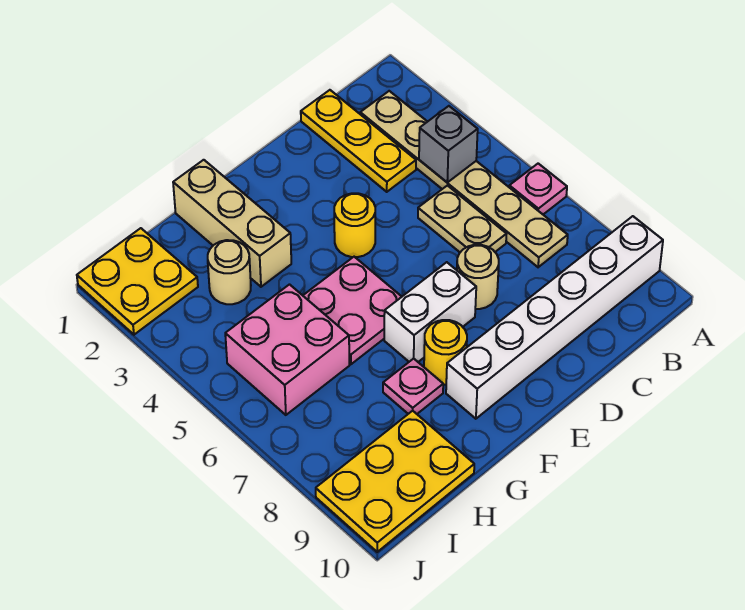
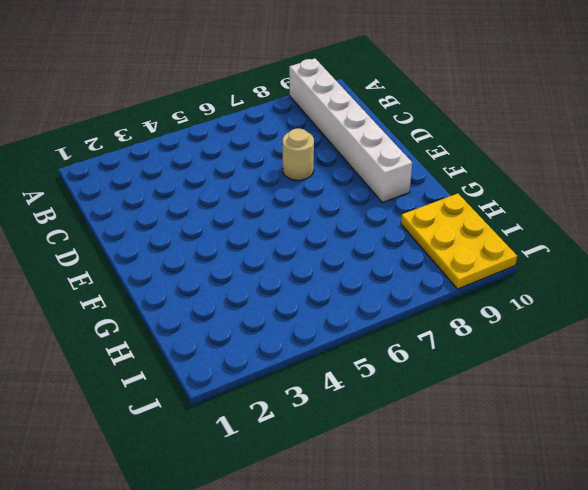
none -> pink plate A6 level 1
none -> tan plate B2:B7 level 1
none -> yellow plate C1:C3 level 1

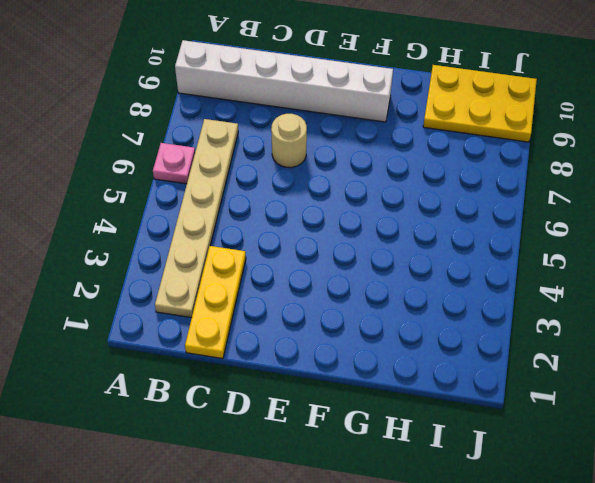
none -> tan plate C5:C6 level 1
none -> yellow round brick E4 level 1
none -> white brick E7:F7 level 1

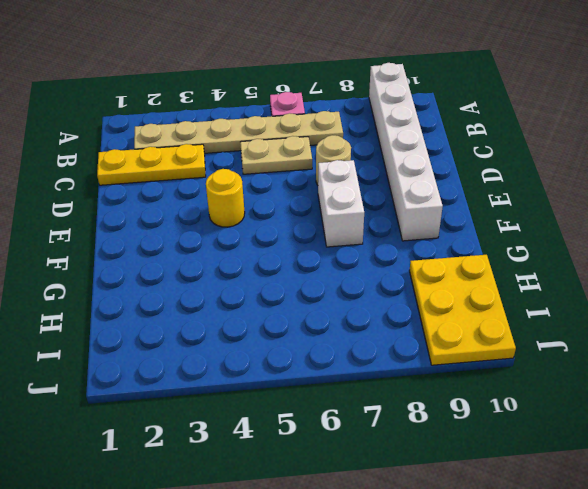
none -> pink plate F5:G6 level 1
none -> yellow round brick F8 level 1
none -> tan brick G1:G3 level 1

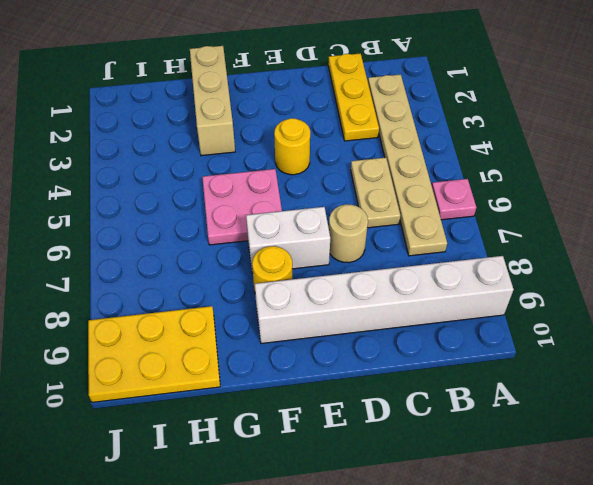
none -> pink plate G8 level 1
none -> tan round brick H3 level 1
none -> pink brick H5:I6 level 1

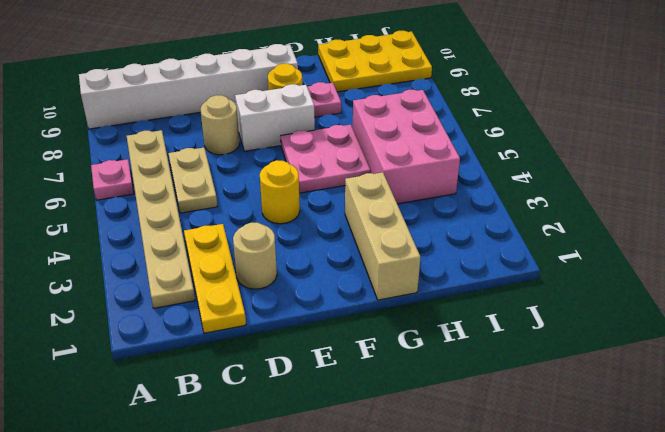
tan round brick D2 level 1 -> tan round brick H3 level 1
pink brick H4:I6 level 1 -> pink brick H5:I6 level 1
none -> yellow plate I1:J2 level 1
none -> grey brick B4 level 2

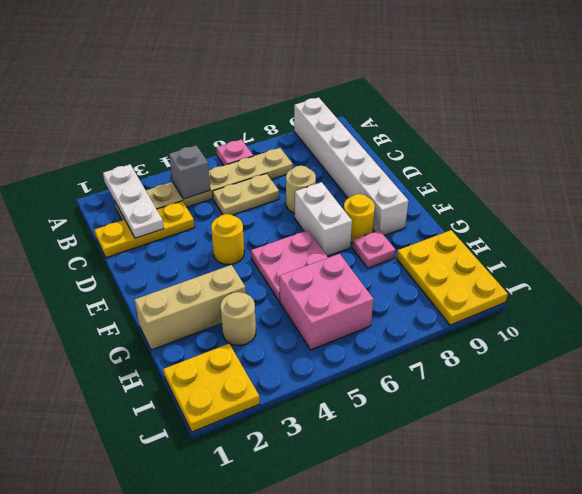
white plate A2:C2 level 2 -> none

